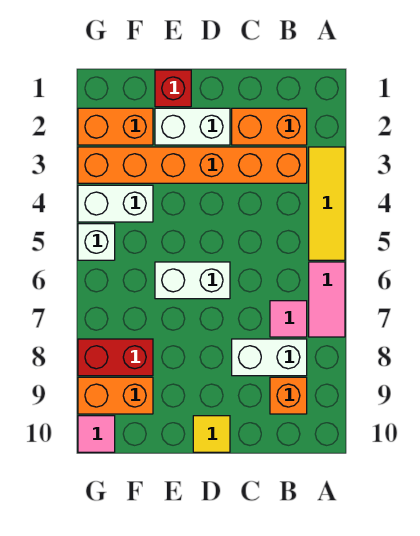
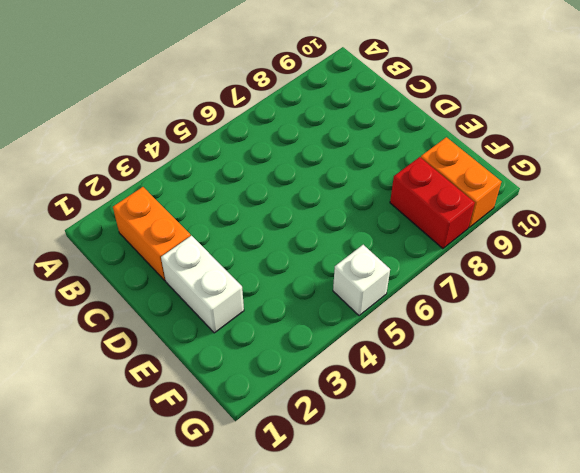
none -> yellow tile A3:A5 level 1
none -> pink tile A6:A7 level 1
none -> orange brick B3:G3 level 1

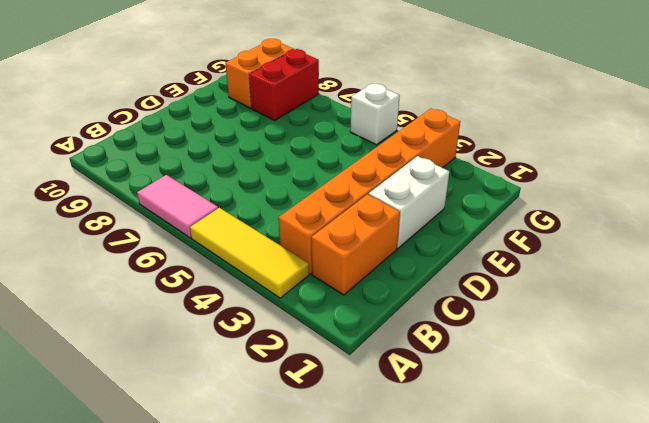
none -> pink tile B7 level 1
none -> white brick B8:C8 level 1
none -> orange brick B9 level 1

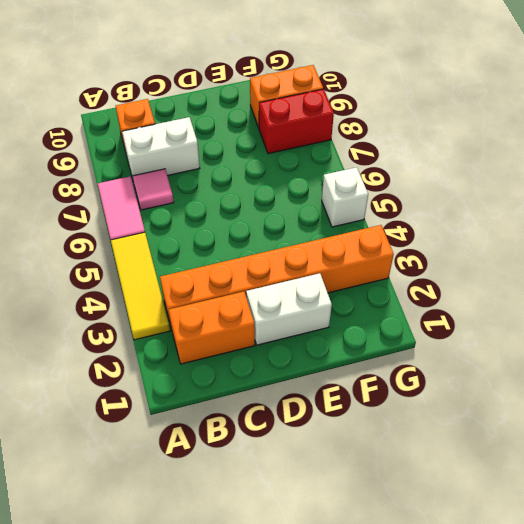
none -> white brick D6:E6 level 1
none -> yellow tile D10 level 1
none -> red brick E1 level 1

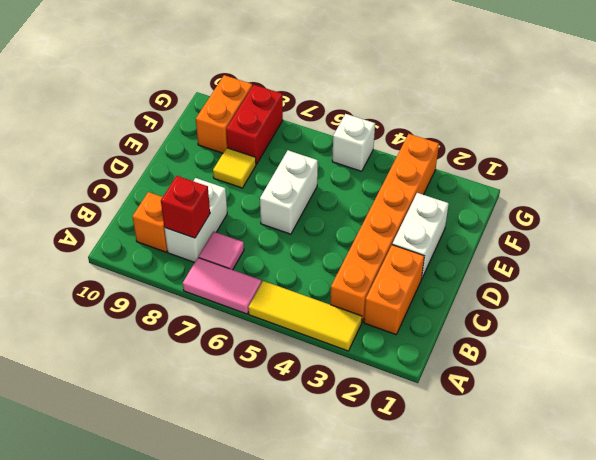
red brick B8 level 2 -> red brick E1 level 1
yellow tile E8 level 1 -> yellow tile D10 level 1
none -> orange brick F2:G2 level 1
none -> white brick F4:G4 level 1
none -> pink tile G10 level 1

